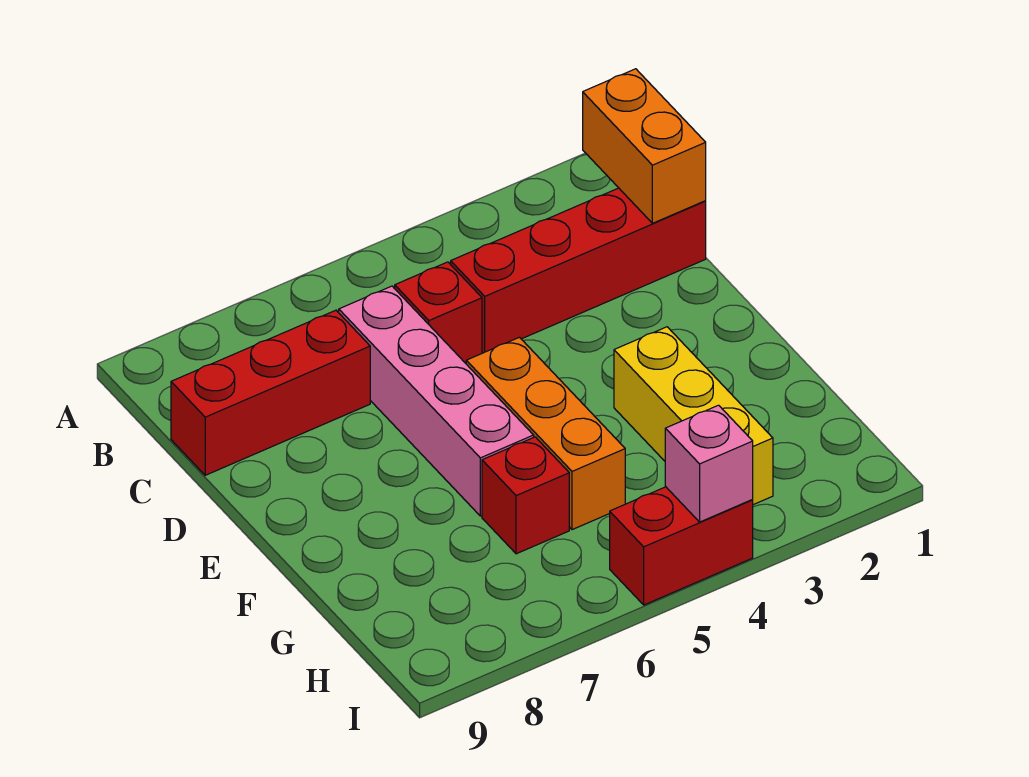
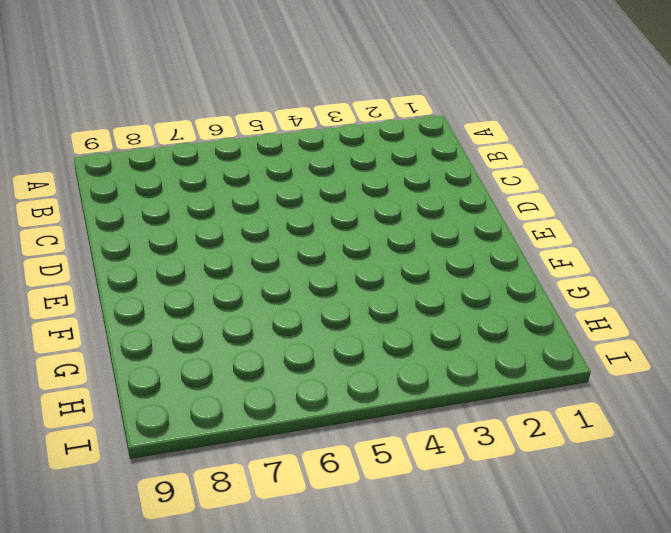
none -> red brick C1:C4 level 1
none -> red brick C5 level 1

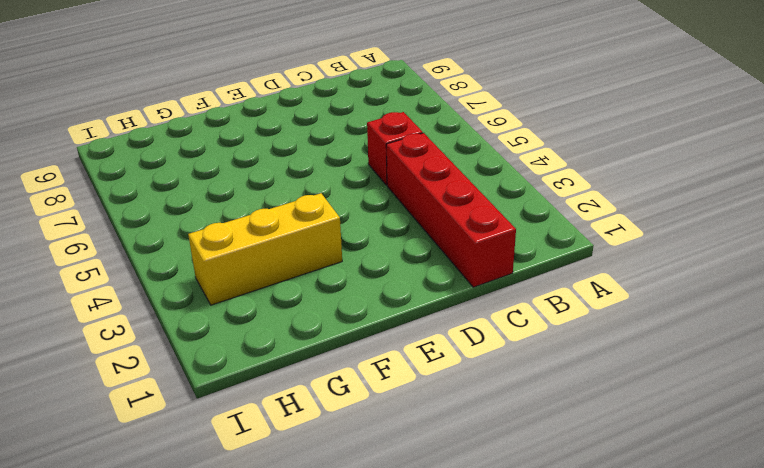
none -> pink brick C6:F6 level 1
none -> red brick C7:C9 level 1

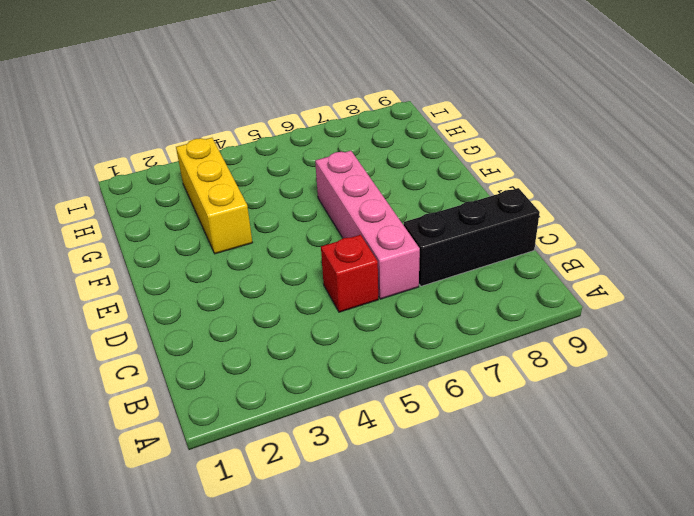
black brick C7:C9 level 1 -> red brick C7:C9 level 1
none -> red brick C1:C4 level 1
none -> orange brick E5:G5 level 1

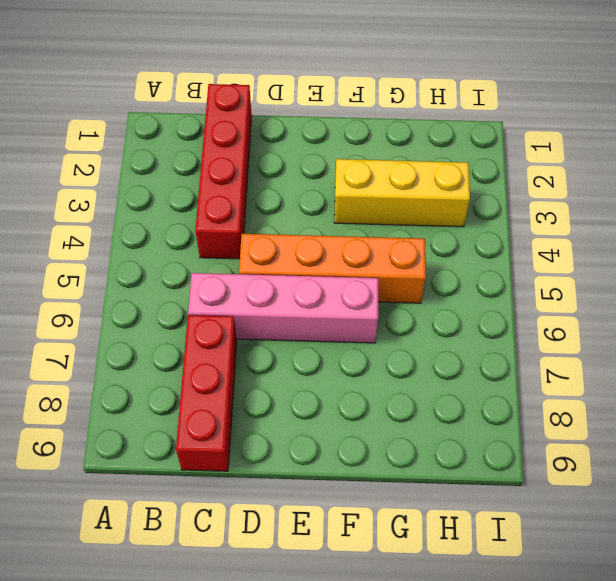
orange brick D5:G5 level 1 -> orange brick E5:G5 level 1
none -> red brick C5 level 1
none -> red brick G6 level 1

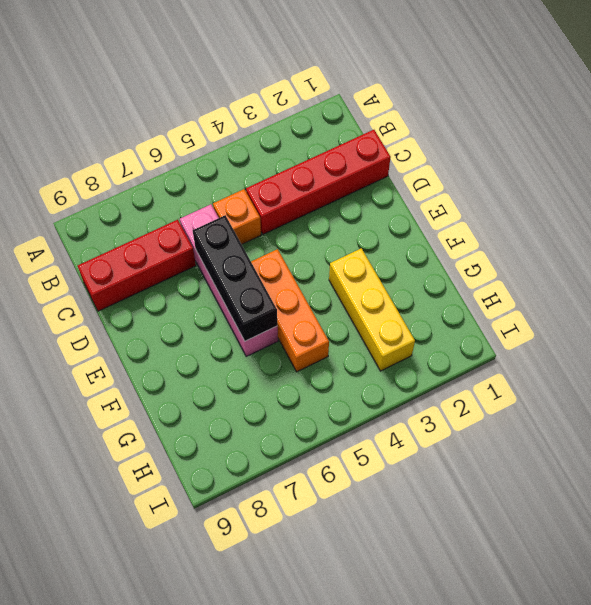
orange brick C5 level 1 -> red brick C5 level 1
black brick D6:F6 level 2 -> none
none -> red brick G6 level 1
none -> red brick I4:I5 level 1

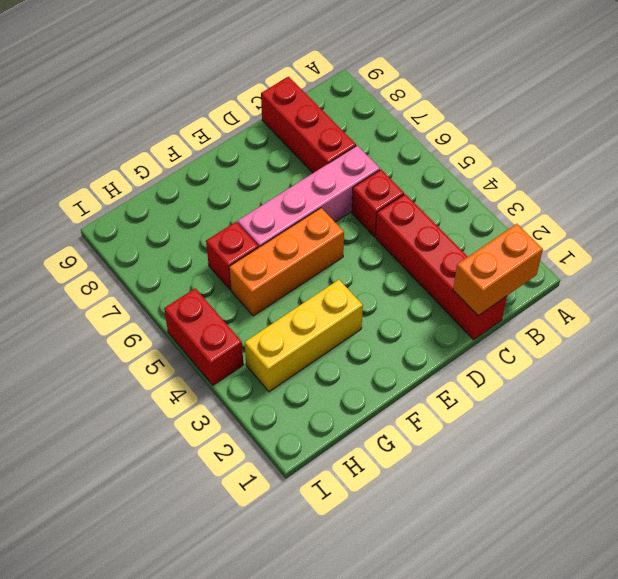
none -> pink brick I4 level 2

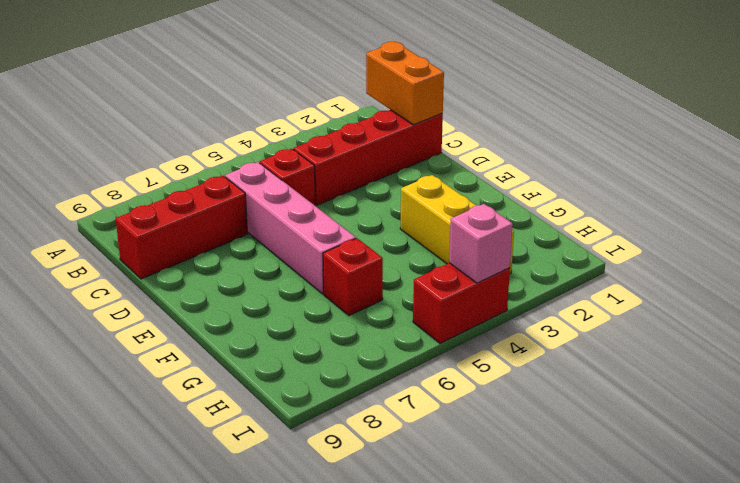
none -> orange brick E5:G5 level 1

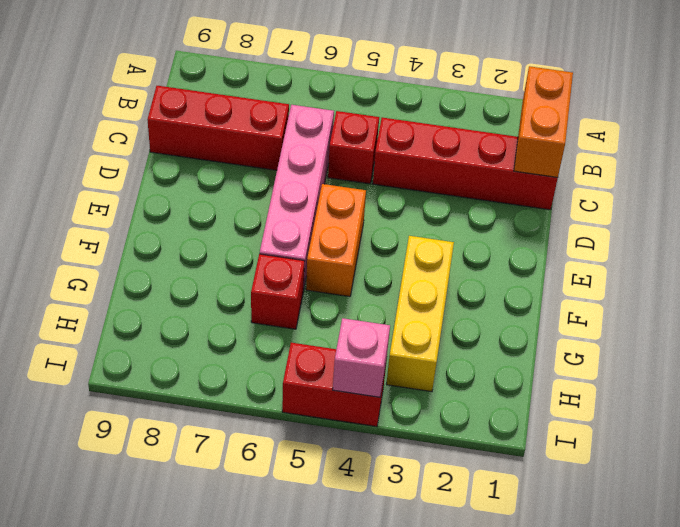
orange brick E5:F5 level 1 -> orange brick E5:G5 level 1

